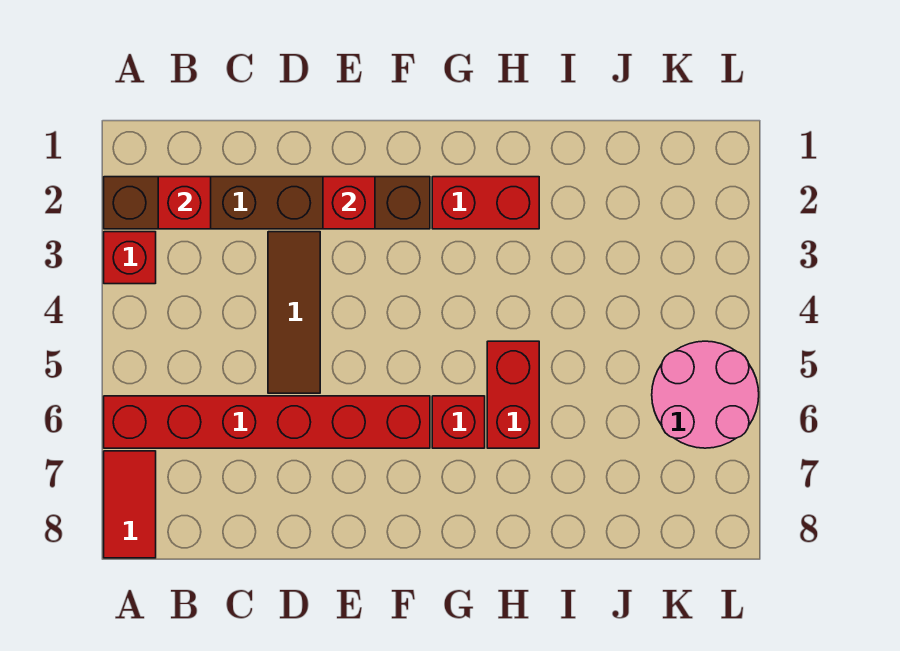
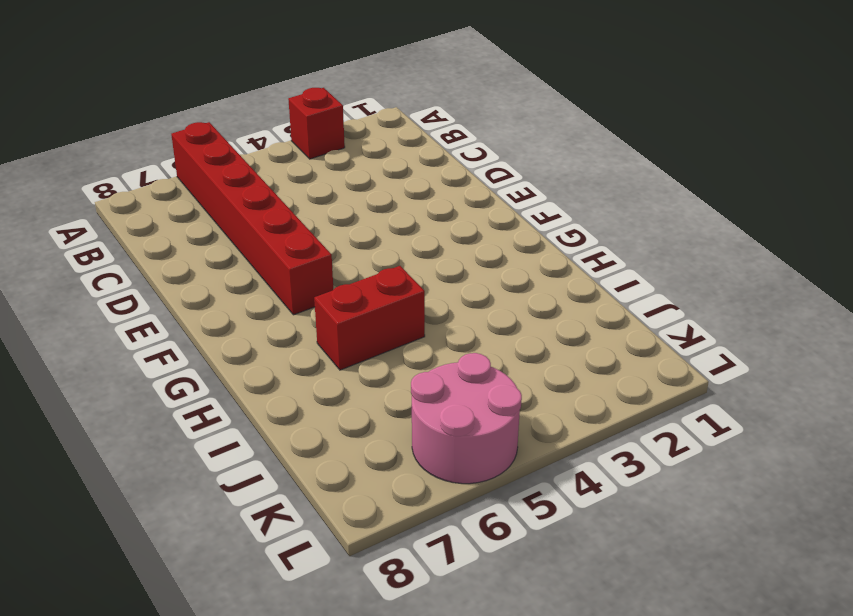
none -> brown brick A2:F2 level 1
none -> red tile A7:A8 level 1

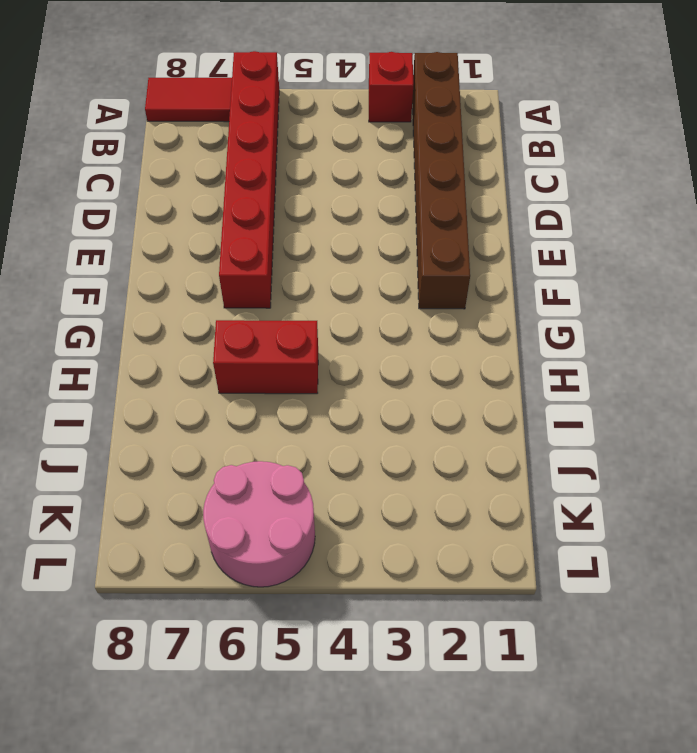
none -> brown tile D3:D5 level 1
none -> red brick G2:H2 level 1

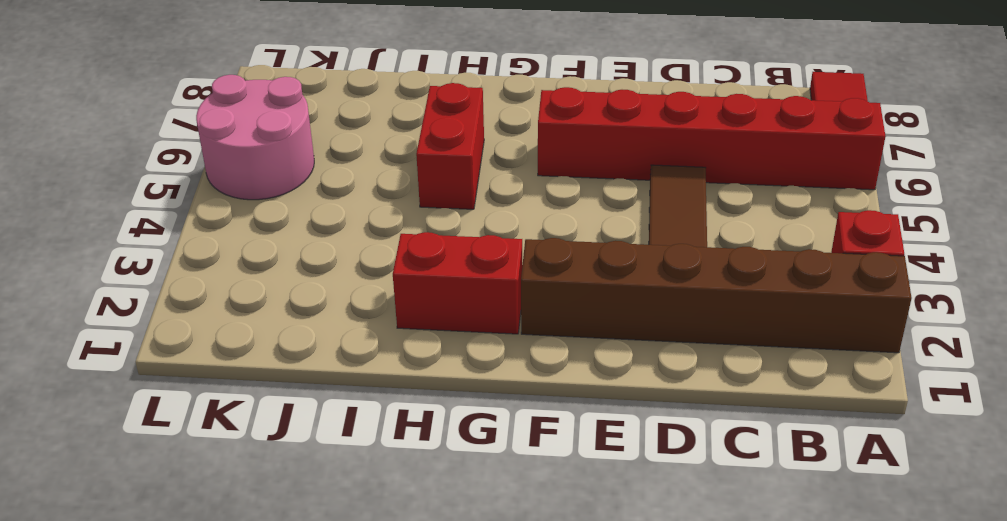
none -> red brick G6 level 1
none -> red brick B2 level 2

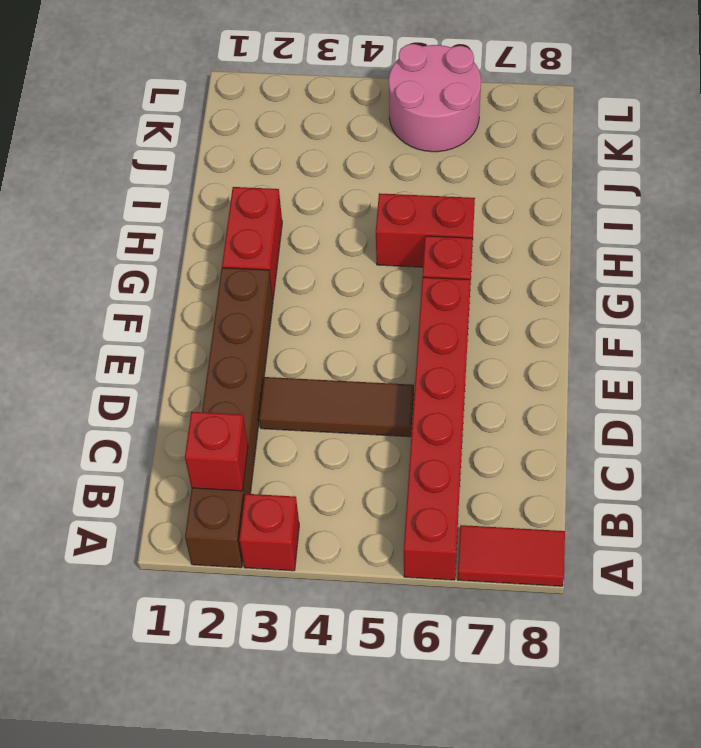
none -> red brick E2 level 2

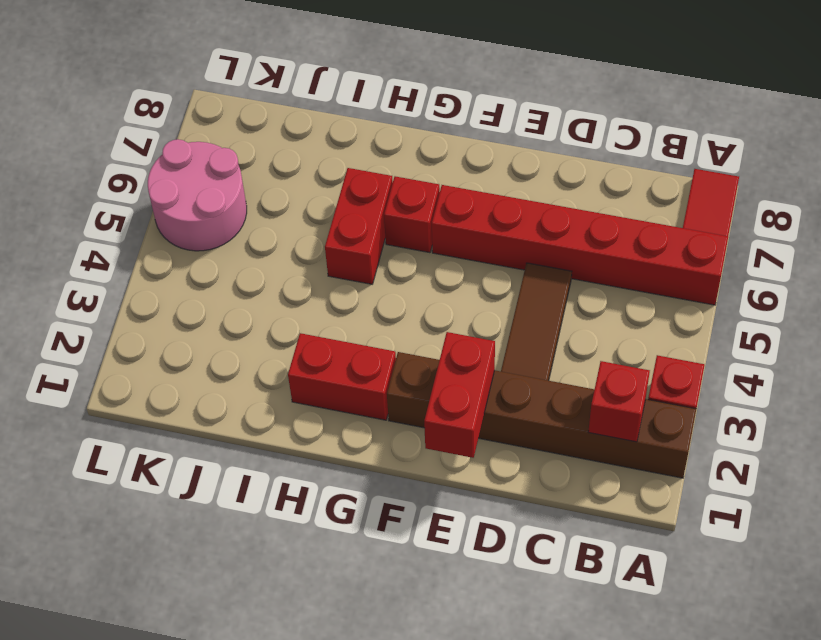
red brick E1:E2 level 2 -> red brick E2 level 2

